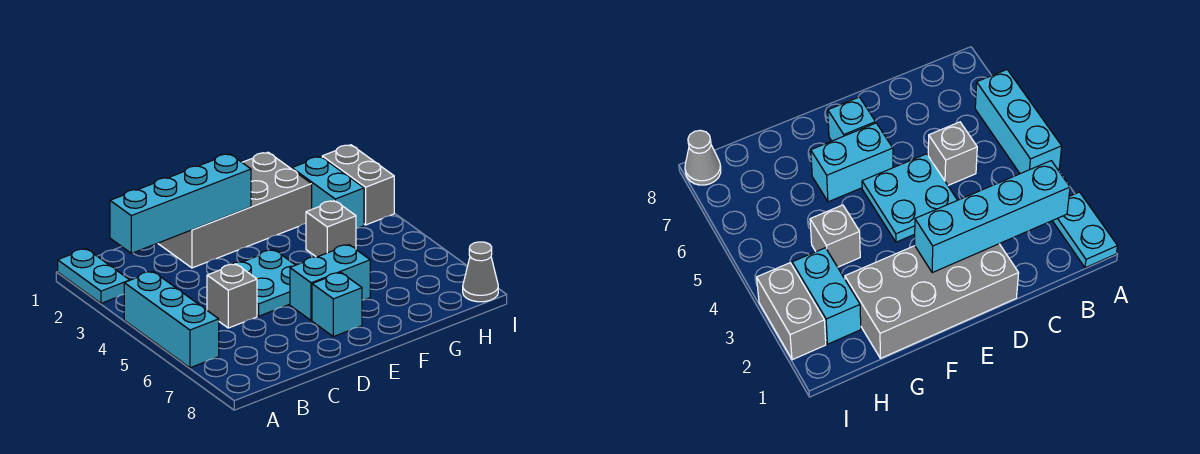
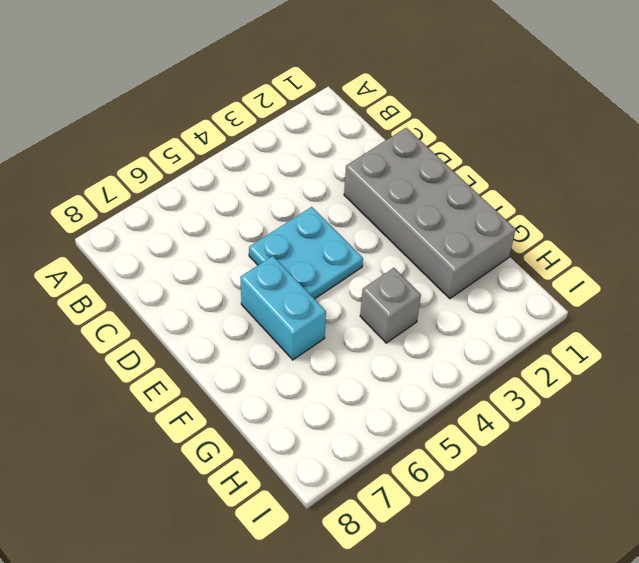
none -> cyan plate A1:A2 level 1
none -> cyan brick A4:A6 level 1
none -> grey brick C5 level 1

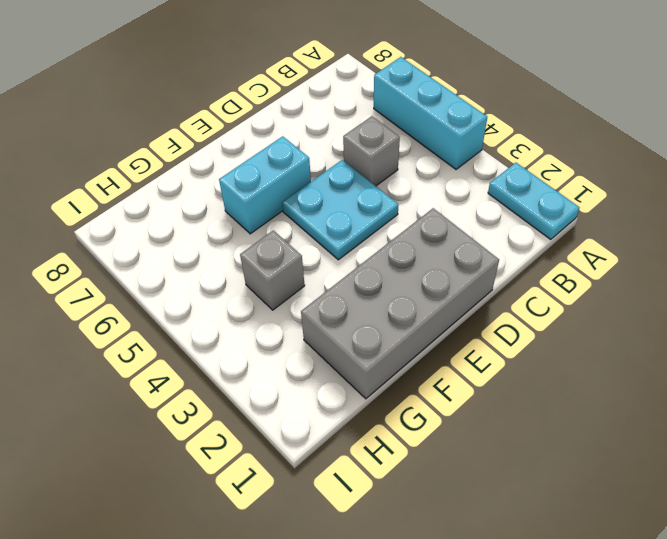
none -> cyan brick E7 level 1
none -> cyan brick H2:H3 level 1
none -> grey brick I2:I3 level 1

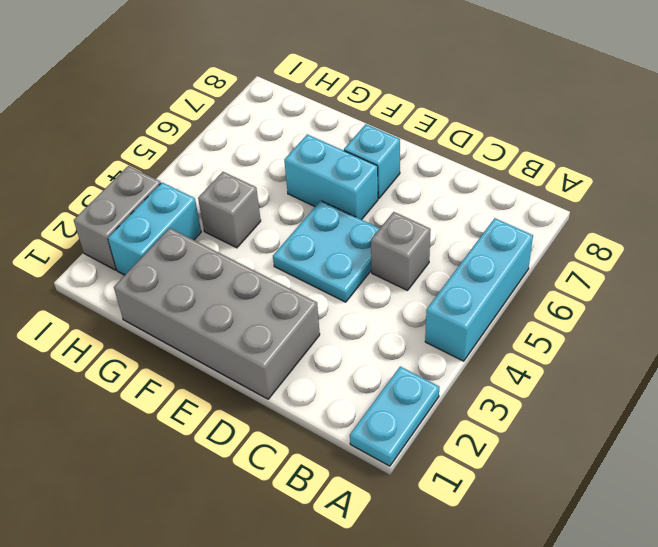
none -> grey cone I8 level 1
none -> cyan brick B2:E2 level 2

